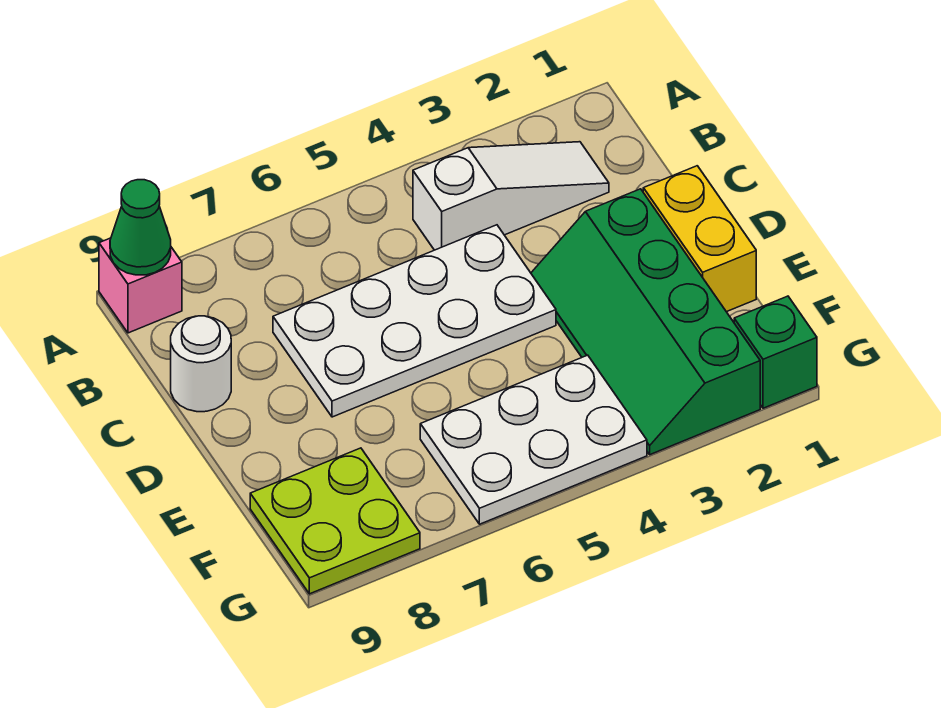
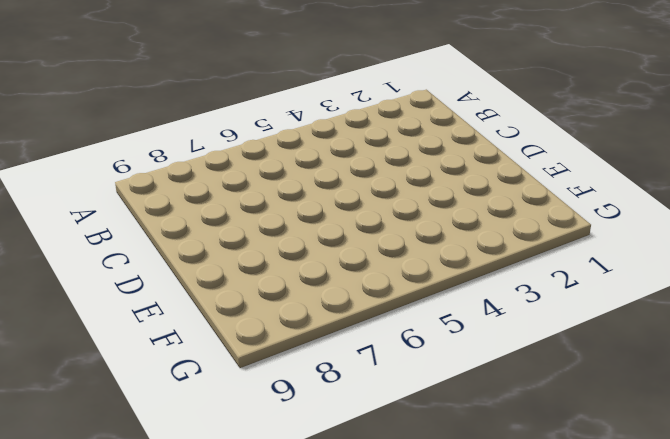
none -> pink brick A9 level 1
none -> white slope B2:B4 level 1 top 4

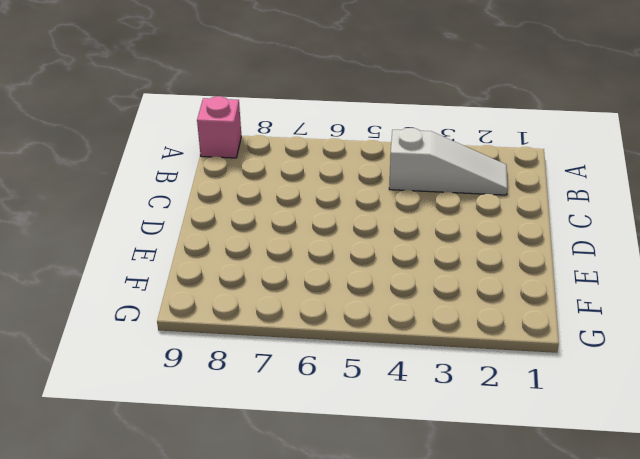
none -> white plate C4:D7 level 1
none -> white round brick C9 level 1

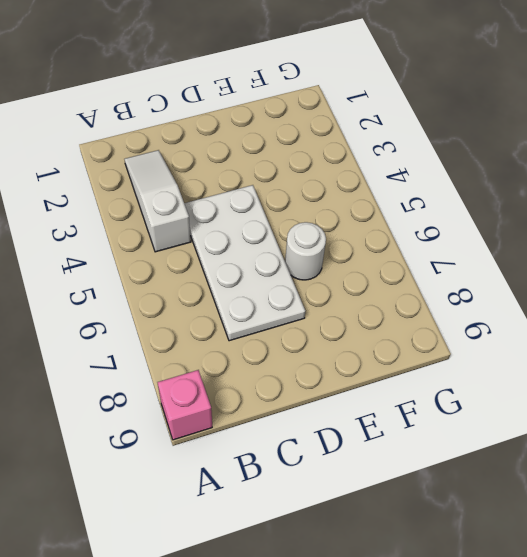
white round brick E6 level 1 -> white round brick C9 level 1
none -> yellow brick D1:E1 level 1
none -> green slope D2:G3 level 1 top 2

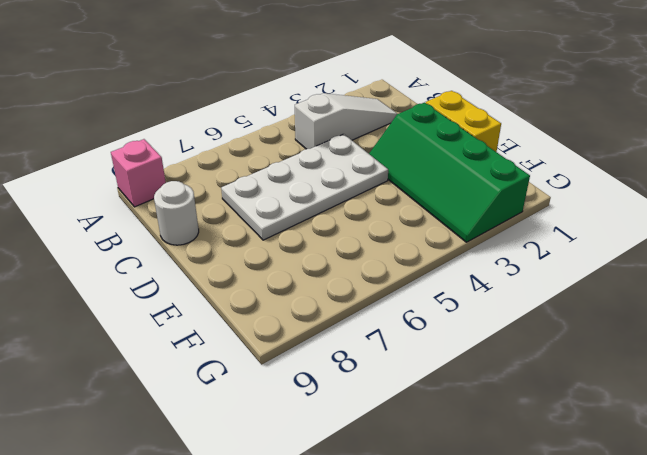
none -> white plate F4:G6 level 1
none -> lime plate F8:G9 level 1

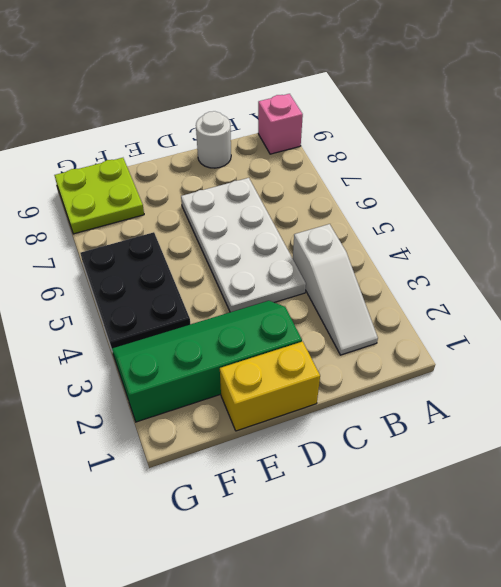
black plate F4:G6 level 1 -> white plate F4:G6 level 1
none -> green brick G1 level 1
none -> green cone A9 level 2

